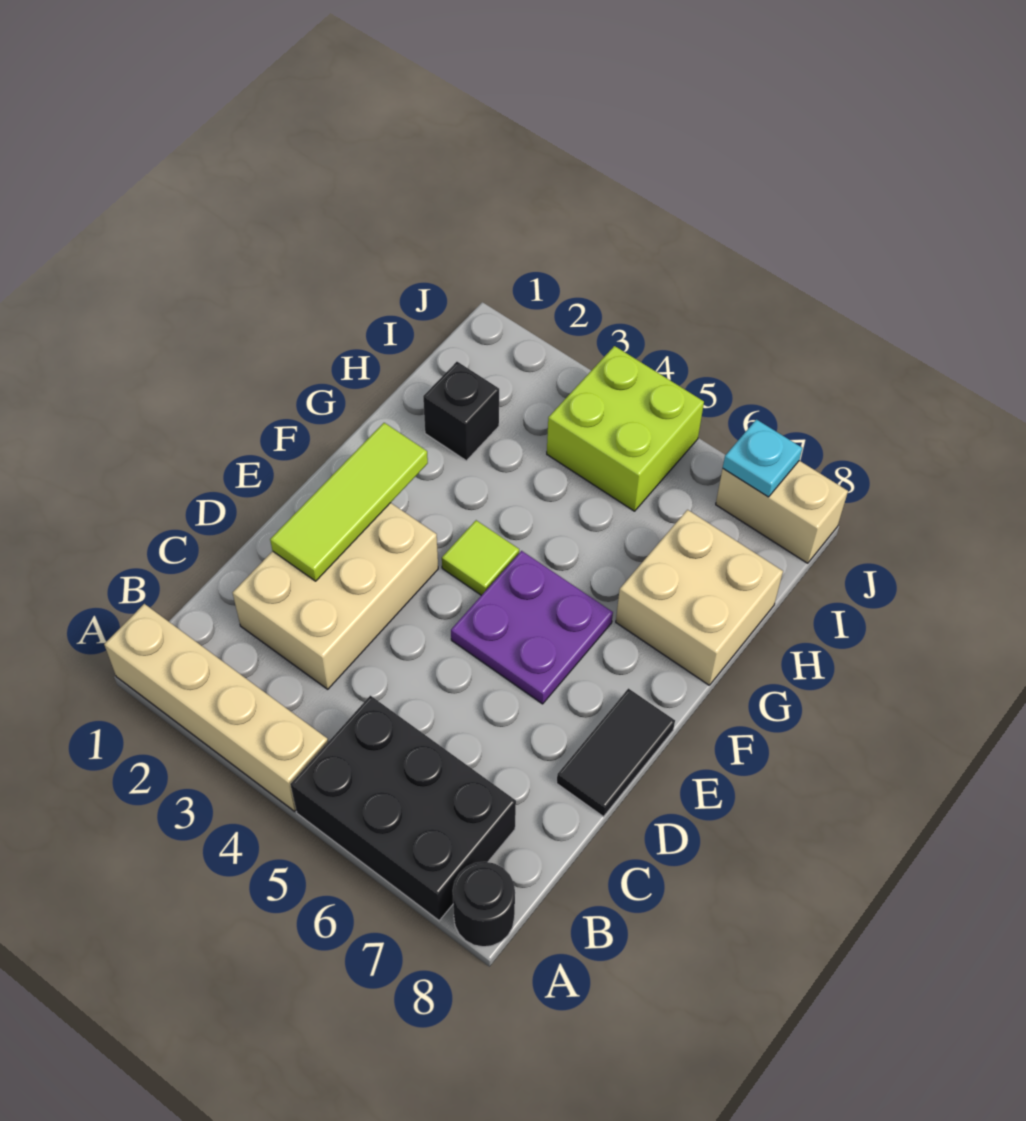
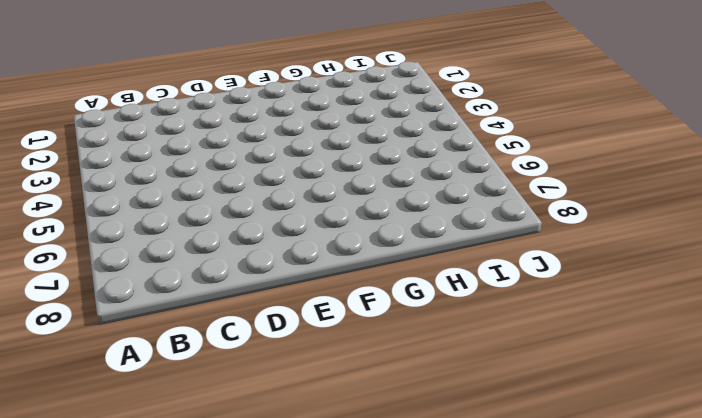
none -> tan brick A1:A4 level 1
none -> black brick A5:B7 level 1
none -> black round brick A8 level 1

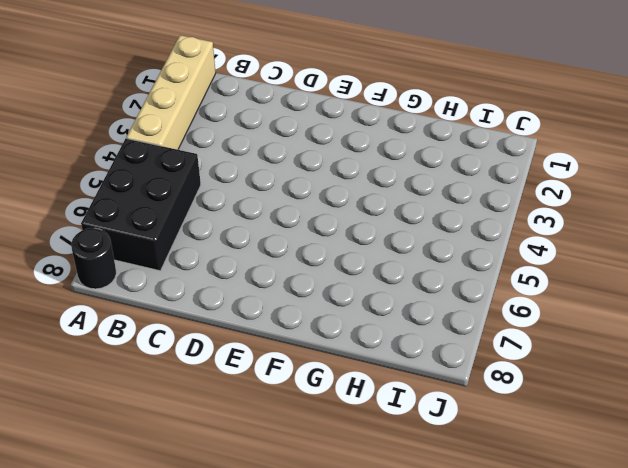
none -> tan brick C2:E3 level 1
none -> black tile D8:E8 level 1
none -> purple plate E5:F6 level 1

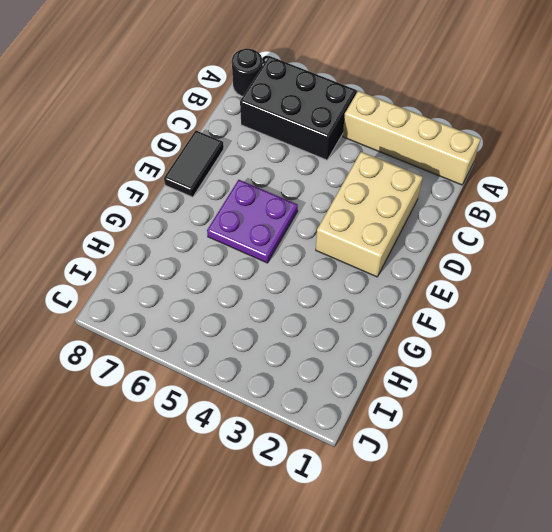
none -> lime tile F4 level 1
none -> tan brick G7:H8 level 1
none -> black brick H2 level 1

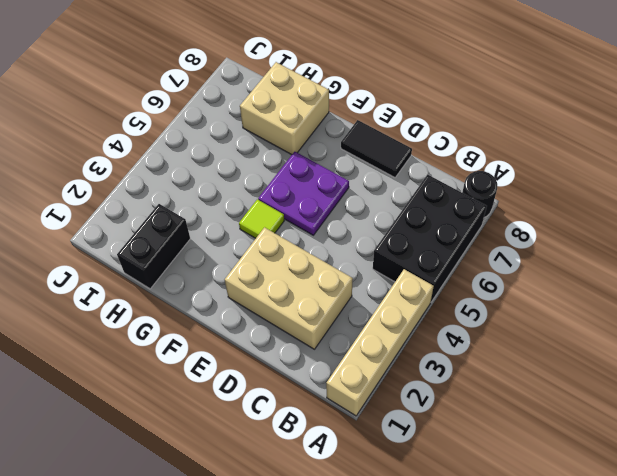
black brick H1:H2 level 1 -> black brick H2 level 1
none -> lime brick I4:J5 level 1
none -> tan brick J7:J8 level 1
none -> lime tile D2:F2 level 2

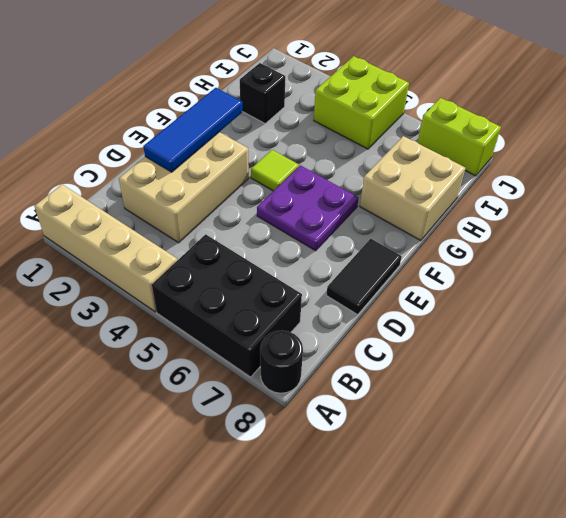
blue tile D2:F2 level 2 -> lime tile D2:F2 level 2
lime brick J7:J8 level 1 -> tan brick J7:J8 level 1
none -> cyan plate J7 level 2

